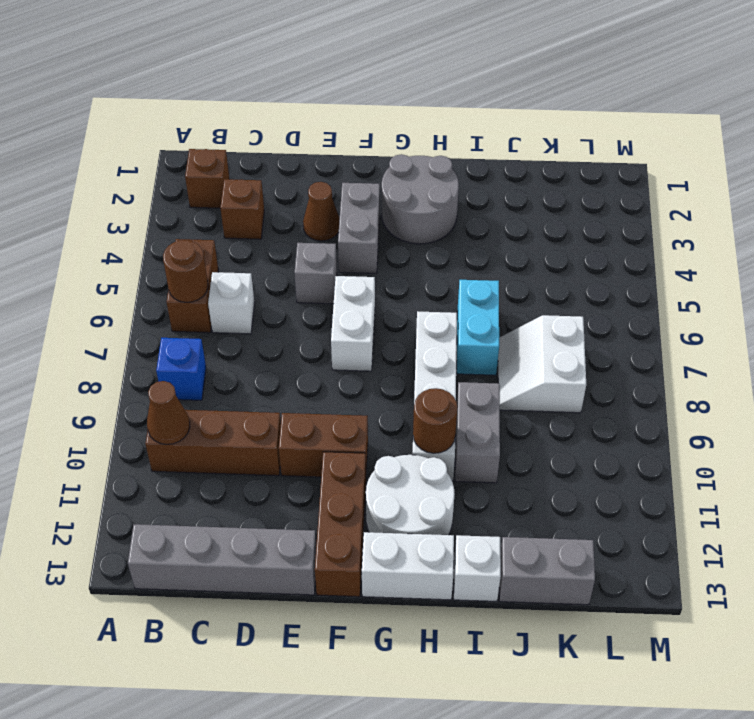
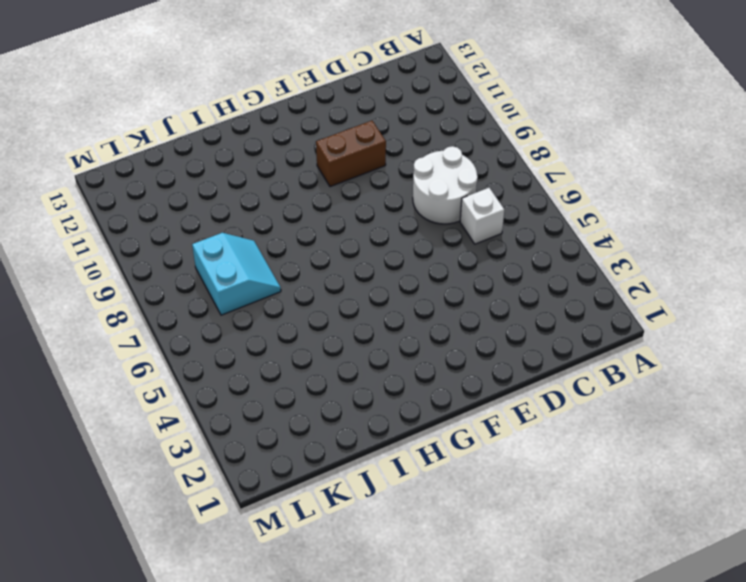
white round brick C7:D8 level 1 -> white round brick G11:H12 level 1
cyan slope J7:K8 level 1 top K -> white slope J7:K8 level 1 top K
none -> brown brick B2 level 1
none -> brown brick B5:B6 level 1
none -> blue brick B8 level 1

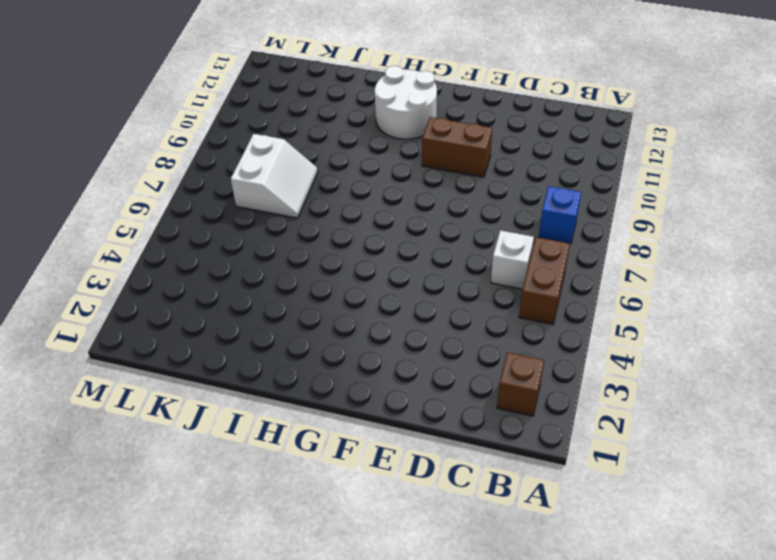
none -> brown brick B10:D10 level 1
none -> grey brick B13:E13 level 1
none -> brown brick C3 level 1

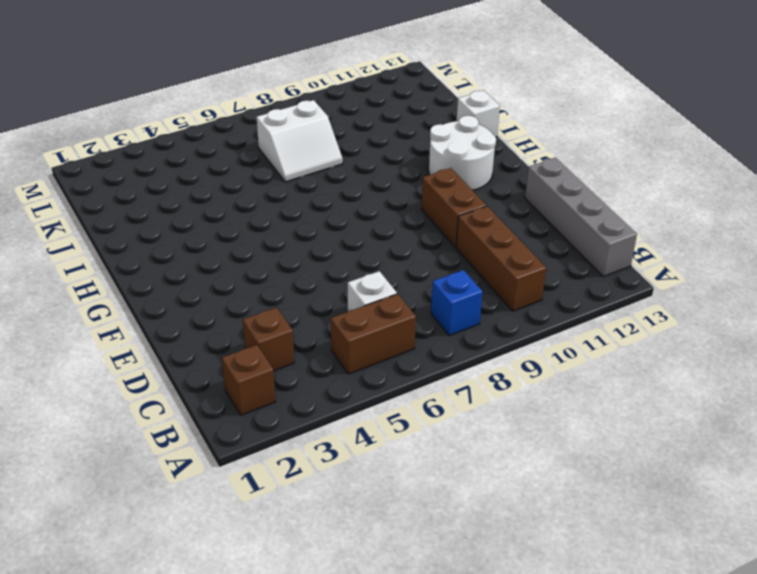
none -> brown cone E3 level 1
none -> grey brick E5 level 1
none -> grey brick F3:F4 level 1

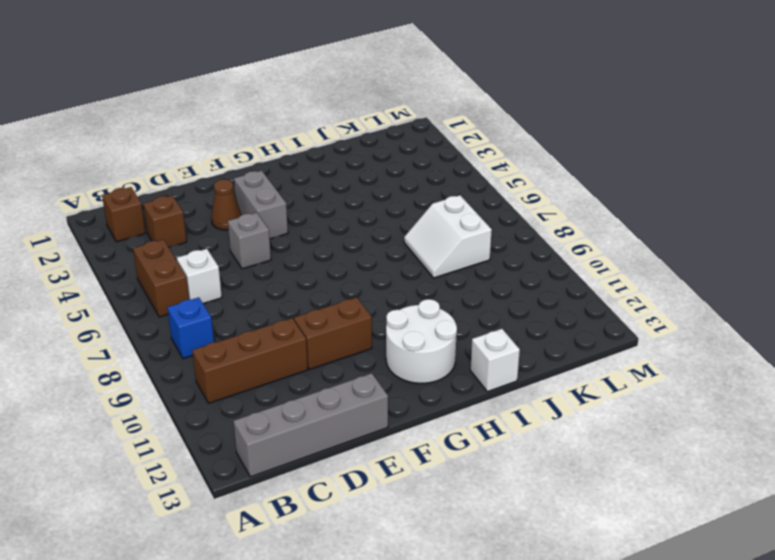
none -> white brick F6:F7 level 1
none -> brown brick F11:F13 level 1
none -> grey round brick G2:H3 level 1

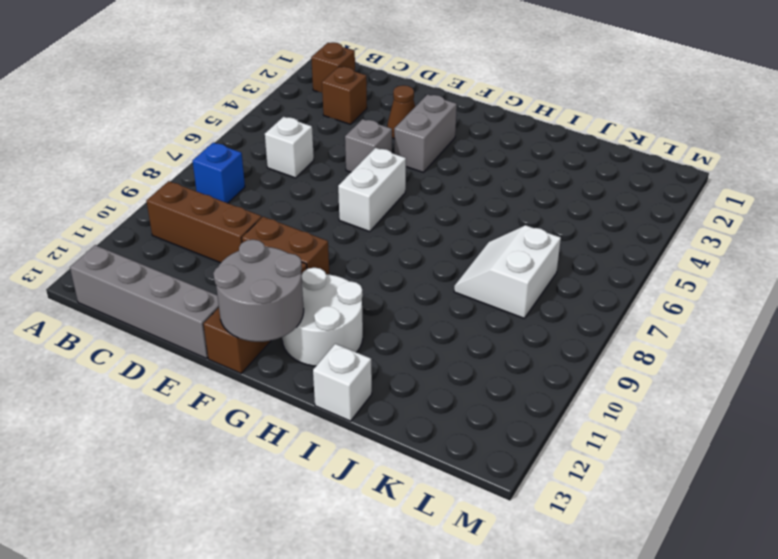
grey round brick F12:G13 level 2 -> grey round brick G2:H3 level 1
none -> brown brick B5:B6 level 1
none -> white brick G13:H13 level 1
none -> white brick H7:H10 level 1

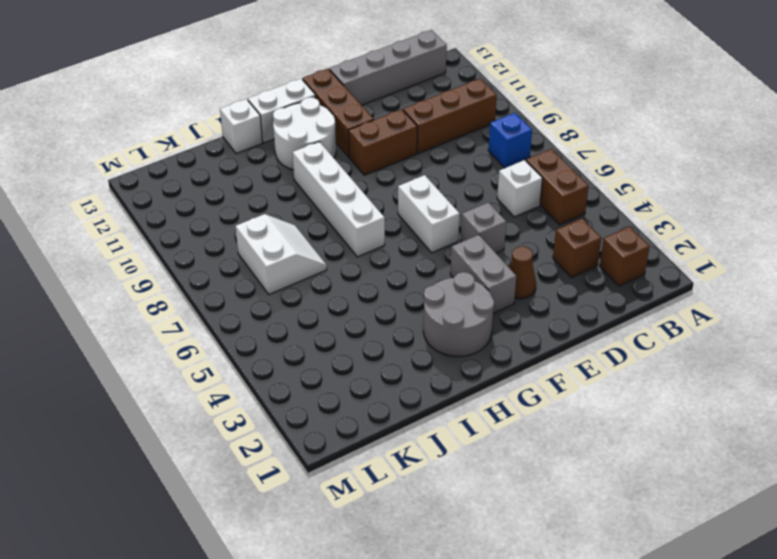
none -> cyan brick I6:I7 level 1
none -> grey brick I9:I10 level 1
none -> grey brick J13:K13 level 1

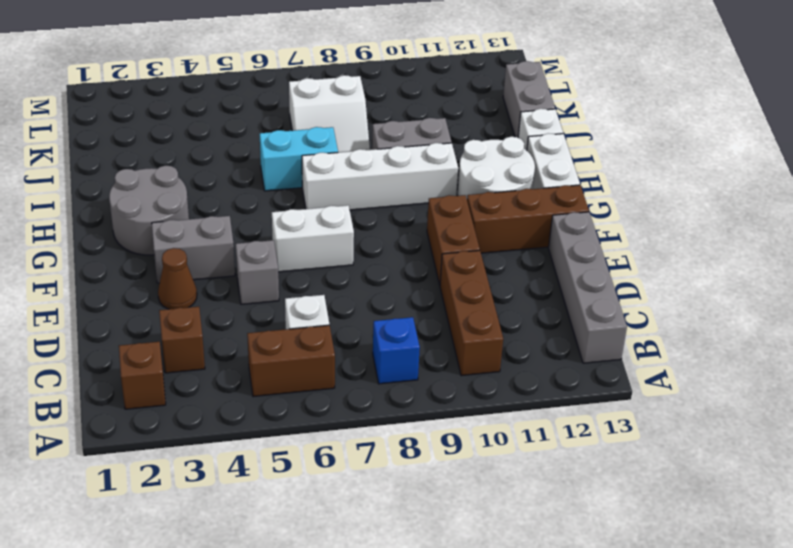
none -> brown round brick B6 level 2
none -> brown cone B10 level 2
none -> brown round brick H10 level 2

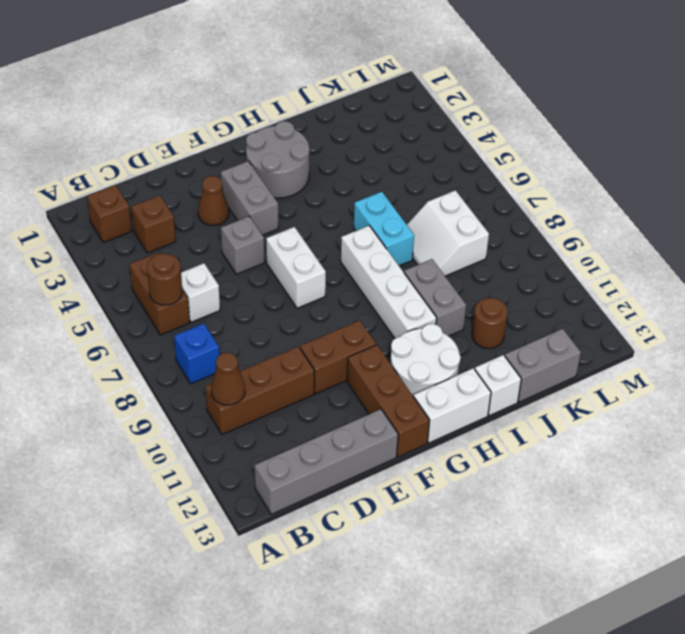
brown round brick J11 level 1 -> brown round brick H10 level 2

